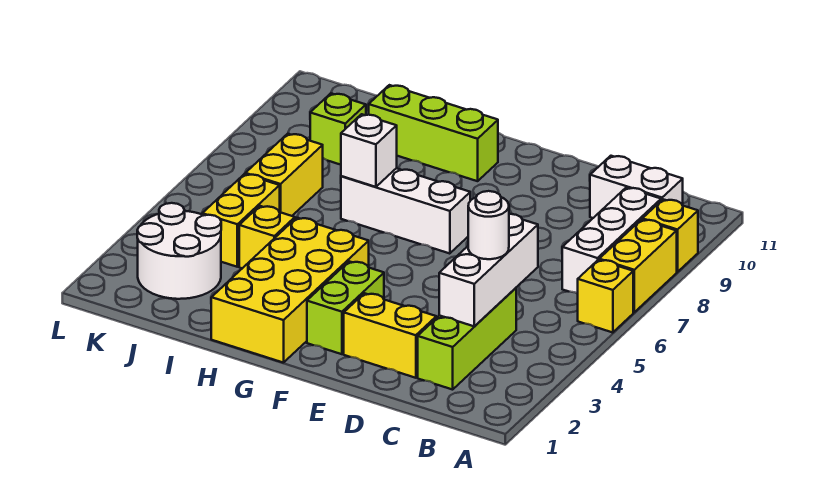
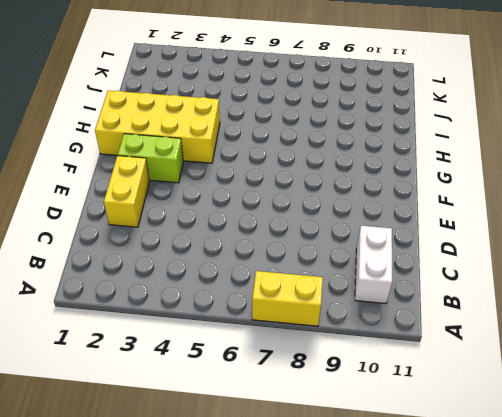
none -> yellow brick A6 level 1
none -> yellow brick A9 level 1
none -> white brick B7:B9 level 1

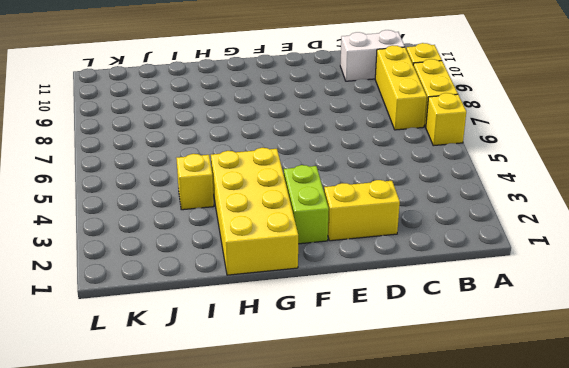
yellow brick B7:B9 level 1 -> white brick B7:B9 level 1
none -> lime brick C2:C4 level 1
none -> white brick F7:H7 level 1
none -> lime brick G10:I10 level 1

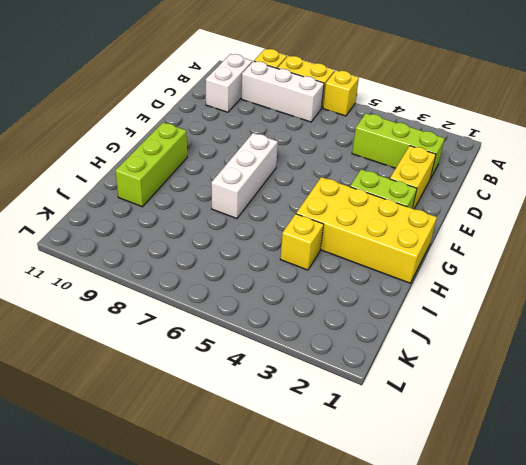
none -> white round brick J2:K3 level 1
none -> yellow brick J4:J5 level 1
none -> yellow brick J6:J7 level 1

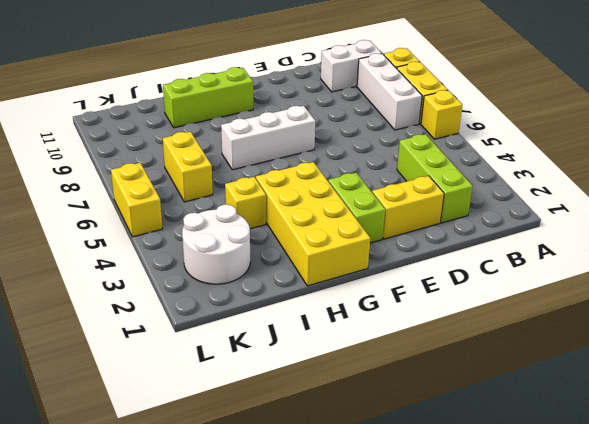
yellow brick L5:L6 level 1 -> yellow brick J4:J5 level 1
none -> lime brick J9 level 1
none -> white brick C3:C5 level 2
none -> white brick H7 level 2

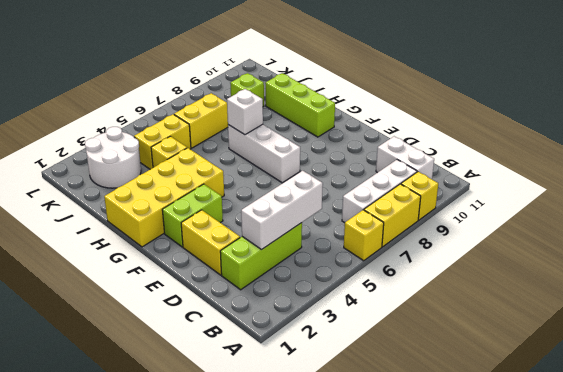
none -> white round brick C4 level 3

